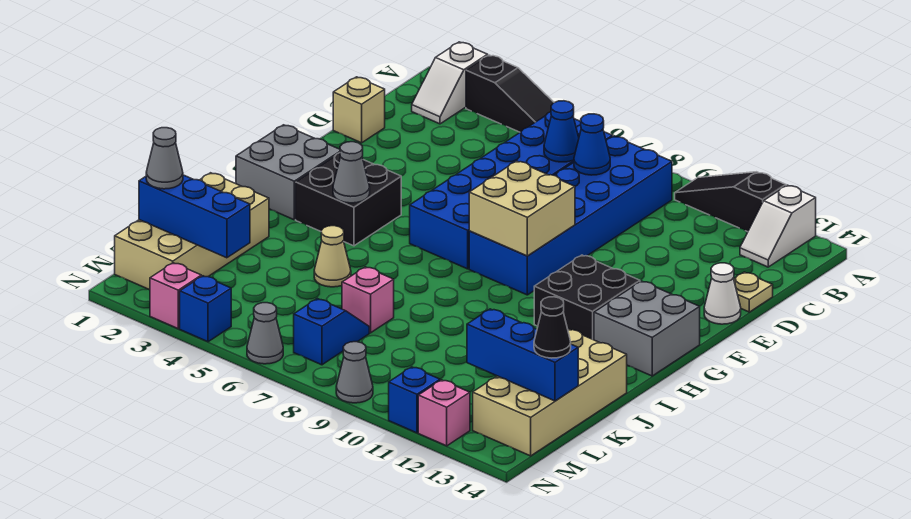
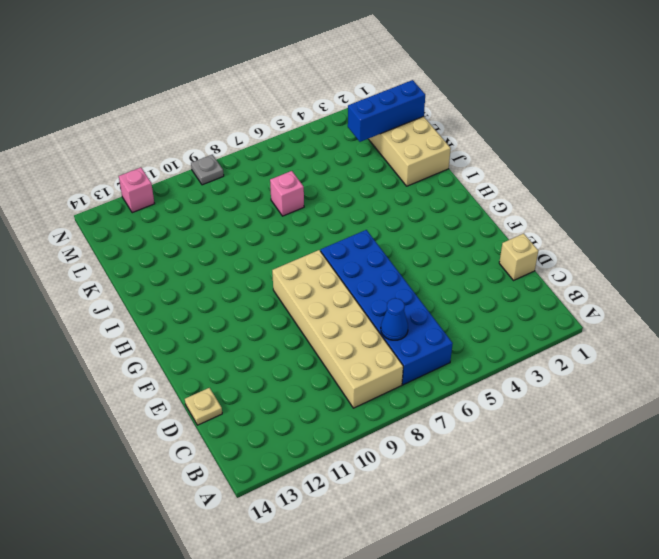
tan brick B8:G9 level 1 -> blue brick B8:G9 level 1
grey plate N9 level 1 -> grey cone N9 level 1
none -> white slope A2:B2 level 1 top A
none -> black slope A3:A5 level 1 top 3
none -> black slope A10:A12 level 1 top 12
none -> white slope A13:B13 level 1 top A

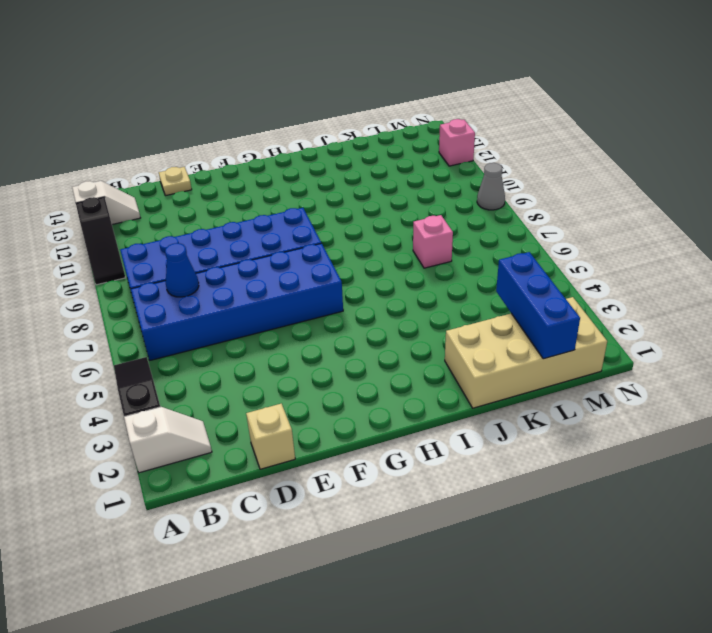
none -> white cone E14 level 1
none -> grey brick G1:H2 level 1
none -> black brick G3:H4 level 1
none -> black brick G11:H12 level 1

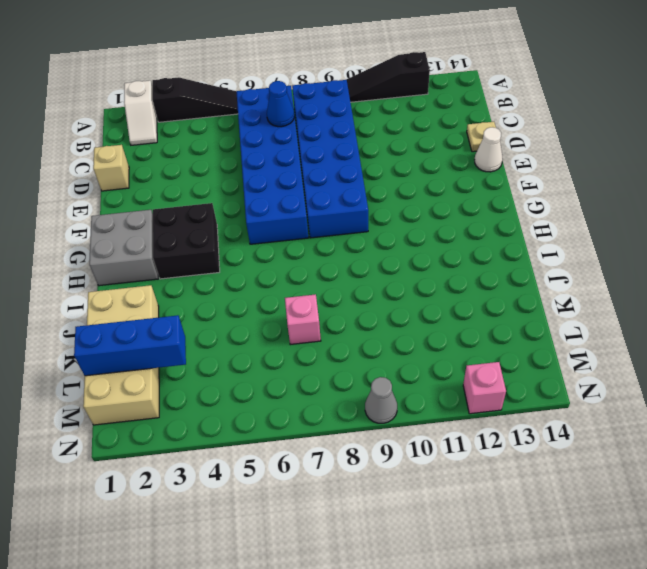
none -> white slope A13:B13 level 1 top A
none -> black brick G11:H12 level 1
none -> grey brick G13:H14 level 1
none -> tan cone J5 level 1

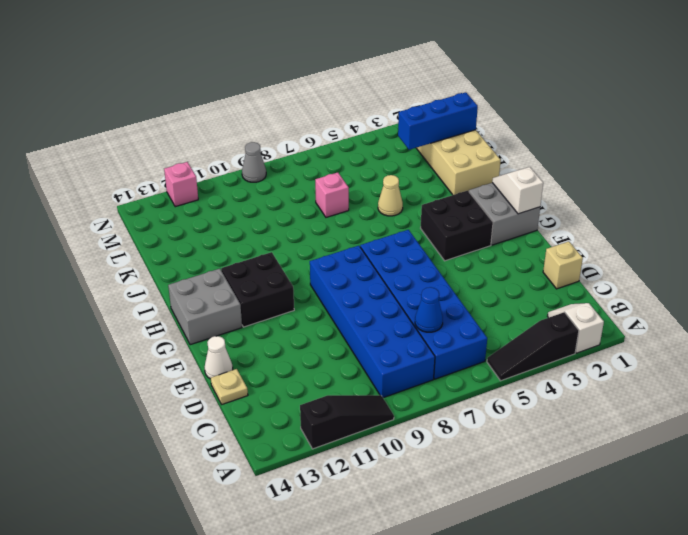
white slope G1:H1 level 2 top G -> white slope A13:B13 level 1 top A
none -> tan brick J13:M14 level 1
none -> blue slope L7:M7 level 1 top M
none -> pink brick N3 level 1
none -> blue brick N4 level 1

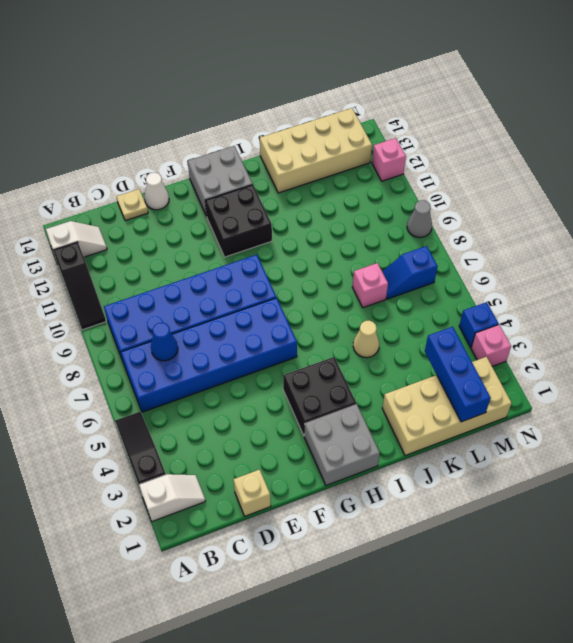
none -> grey cone N6 level 1
none -> blue brick N11 level 1
none -> blue cone C8 level 2
none -> tan brick F8:G9 level 2

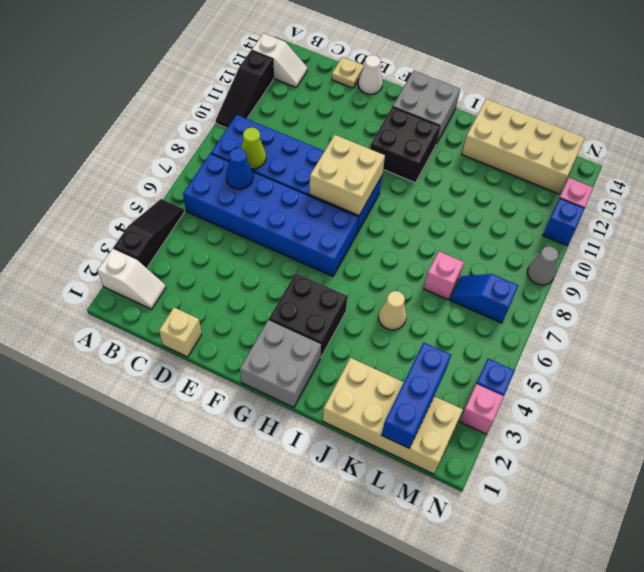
lime cone C8 level 2 -> blue cone C8 level 2
none -> grey cone N6 level 1
none -> grey cone H4 level 2
none -> blue brick L12:L14 level 2
none -> grey cone L1 level 3

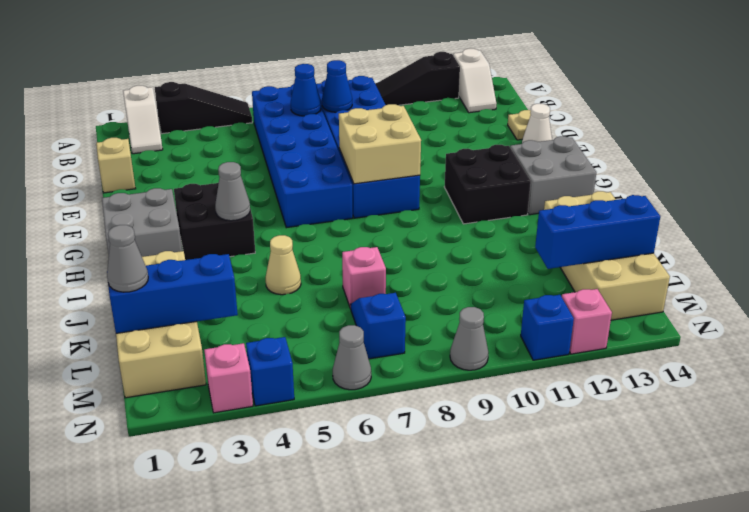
none -> black cone L14 level 3

